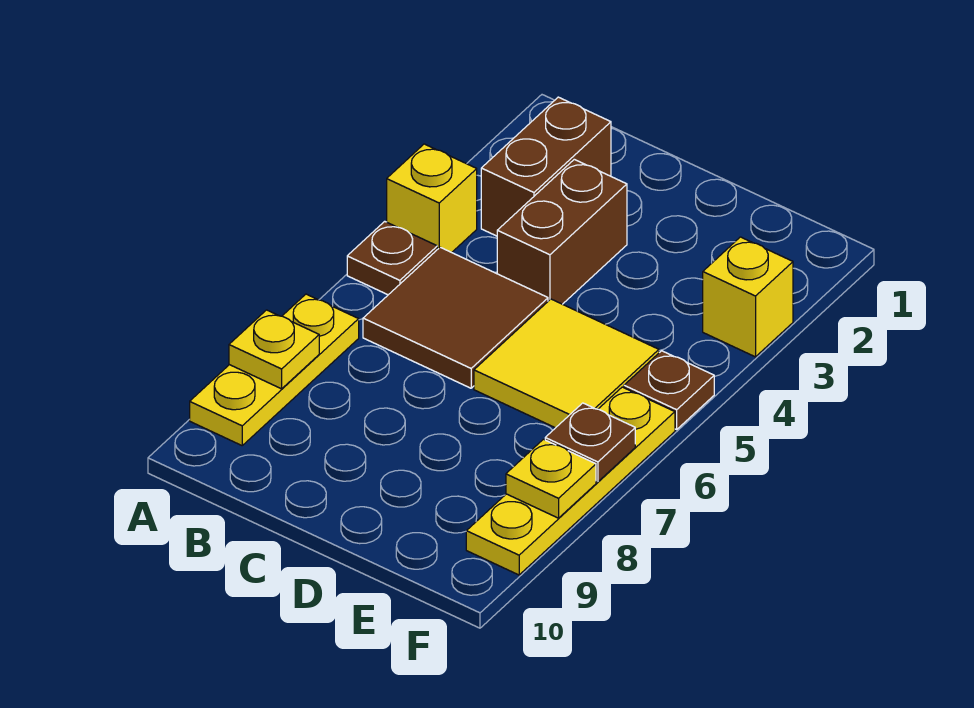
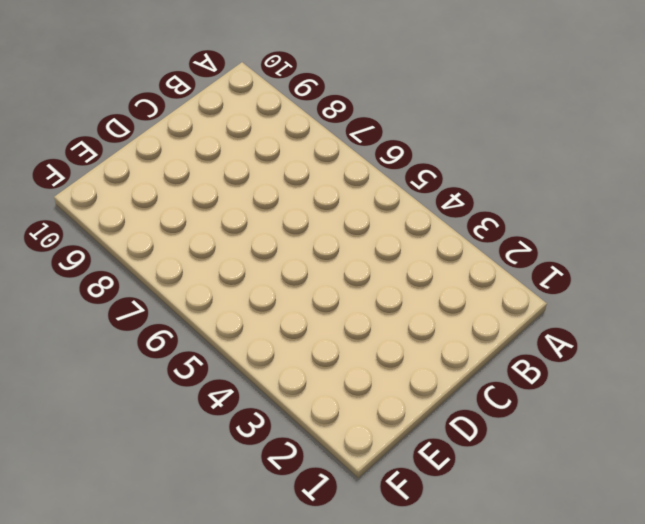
none -> yellow brick A4 level 1
none -> brown plate A5 level 1
none -> yellow plate A7:A9 level 1

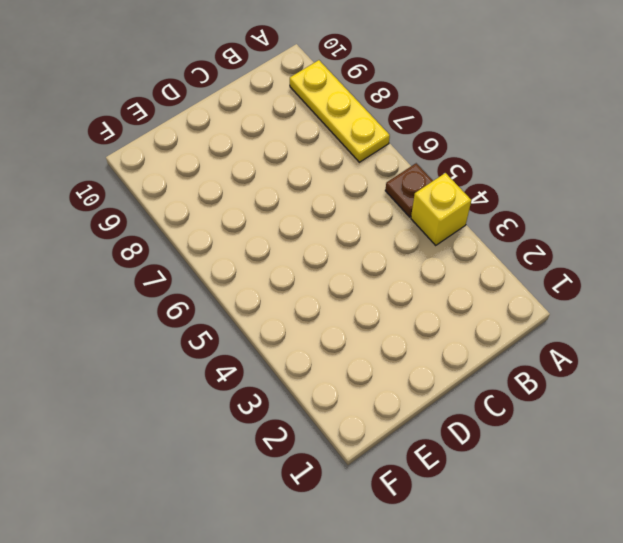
none -> brown brick B2:B3 level 1
none -> brown tile B5:C6 level 1
none -> brown brick C3:C4 level 1

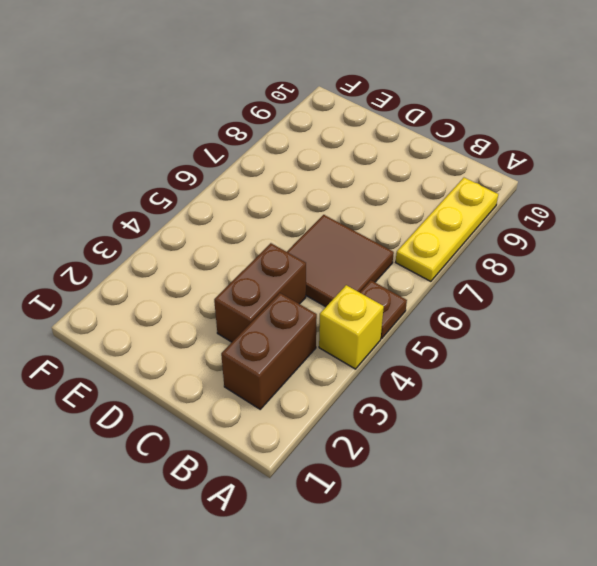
none -> yellow tile D5:E6 level 1
none -> yellow brick F3 level 1
none -> brown plate F5 level 1

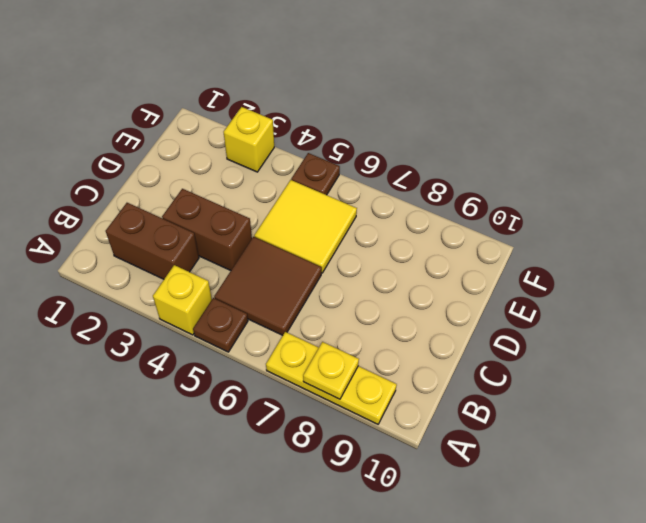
none -> yellow plate F6:F9 level 1
none -> brown plate F7 level 2
none -> yellow plate F8 level 2

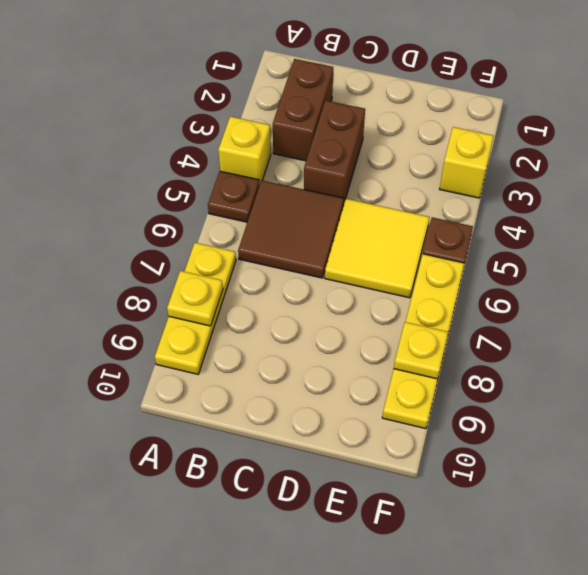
none -> brown plate F7 level 2

